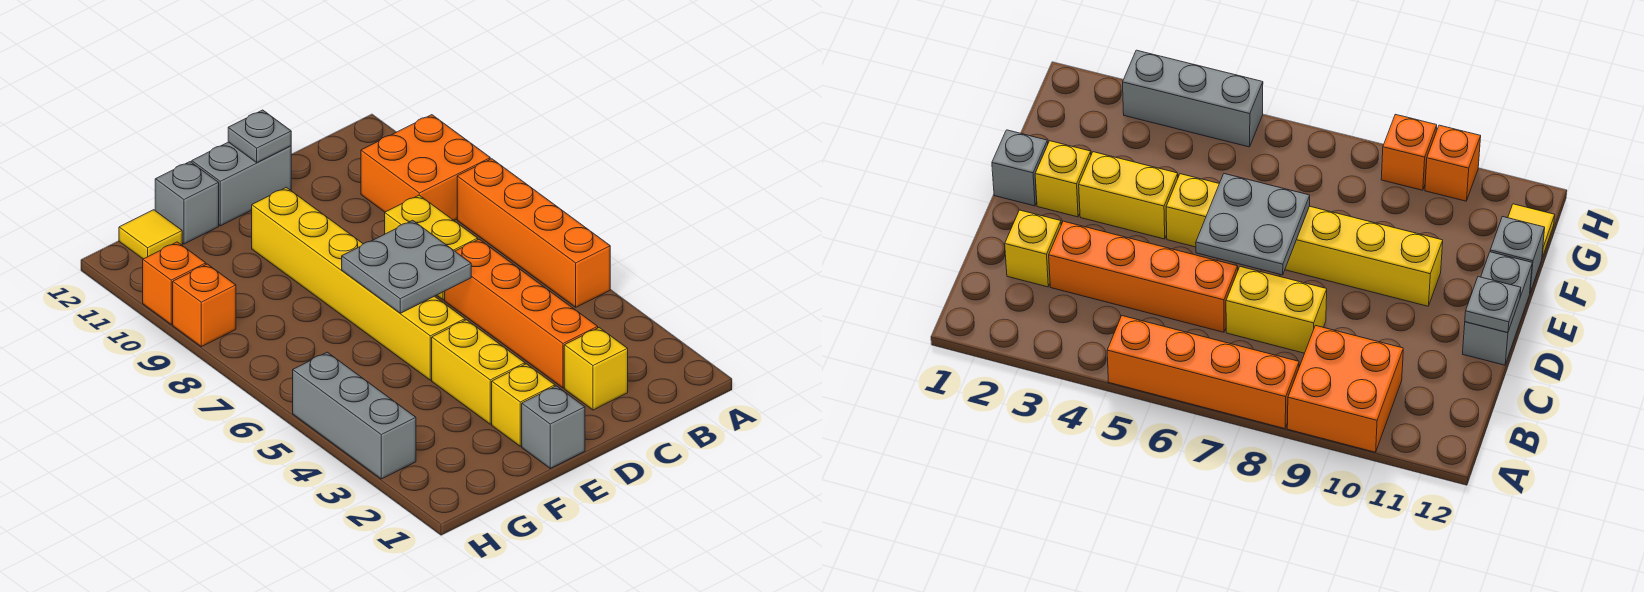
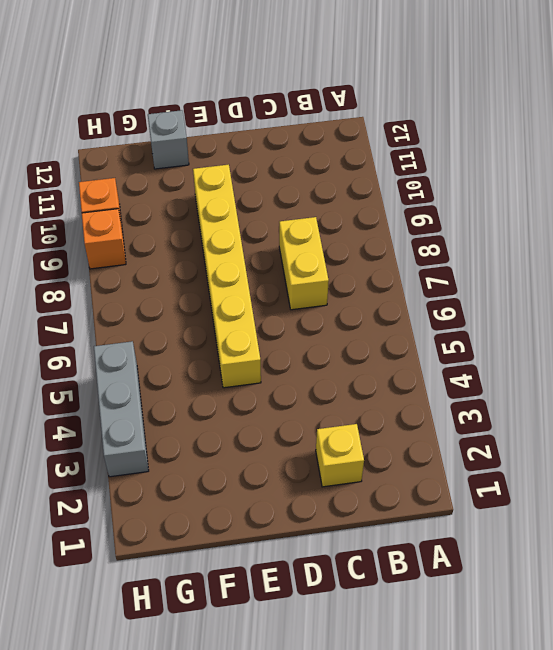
none -> orange brick A5:A8 level 1
none -> orange brick A9:B10 level 1
none -> orange brick C3:C6 level 1

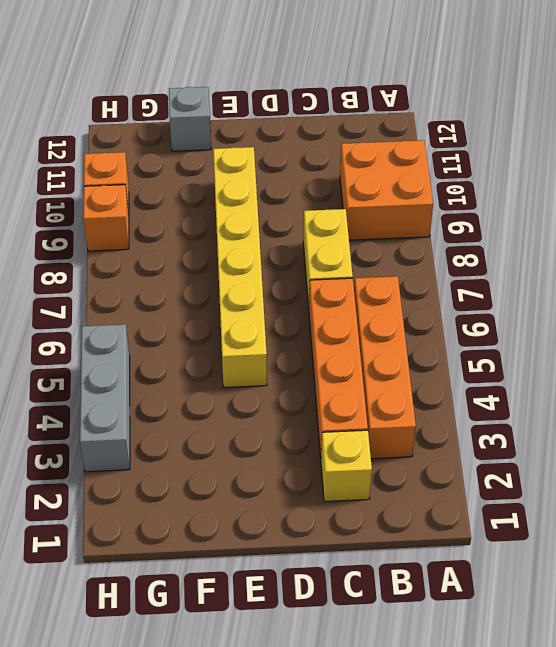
orange brick B3:B6 level 1 -> orange brick A5:A8 level 1
none -> grey brick D12:E12 level 1
none -> grey brick E1 level 1
none -> yellow brick E2 level 1

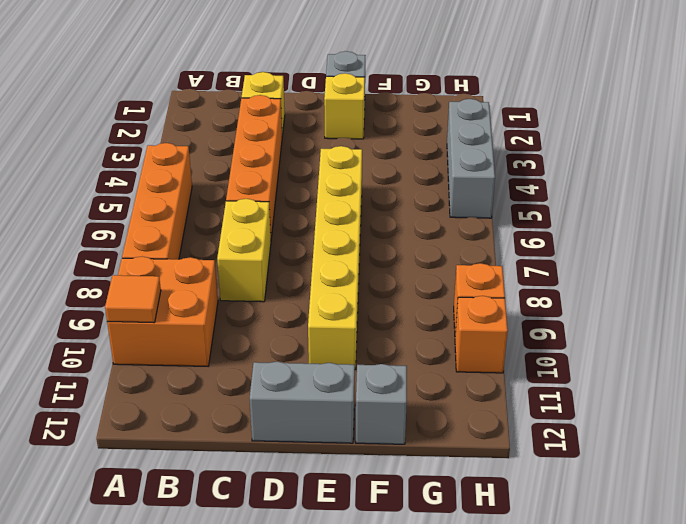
orange tile A10 level 2 -> none
none -> yellow brick E3:E4 level 1
none -> yellow tile G12 level 1
none -> grey plate D6:E7 level 2

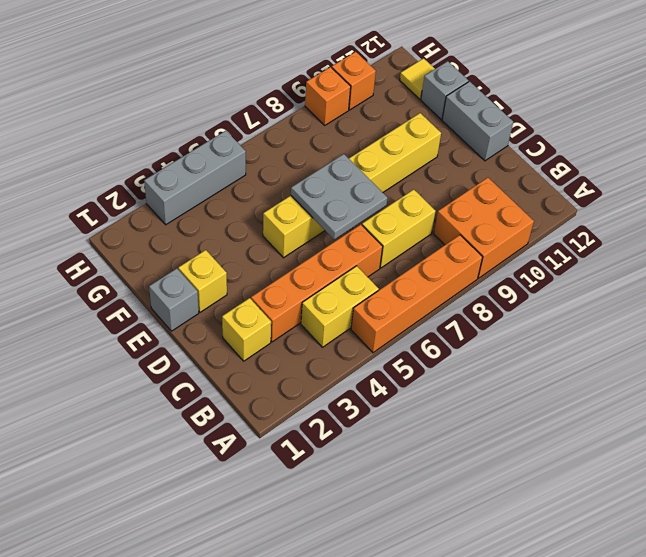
yellow brick B4:B5 level 1 -> yellow brick E3:E4 level 1
none -> grey plate D12 level 2

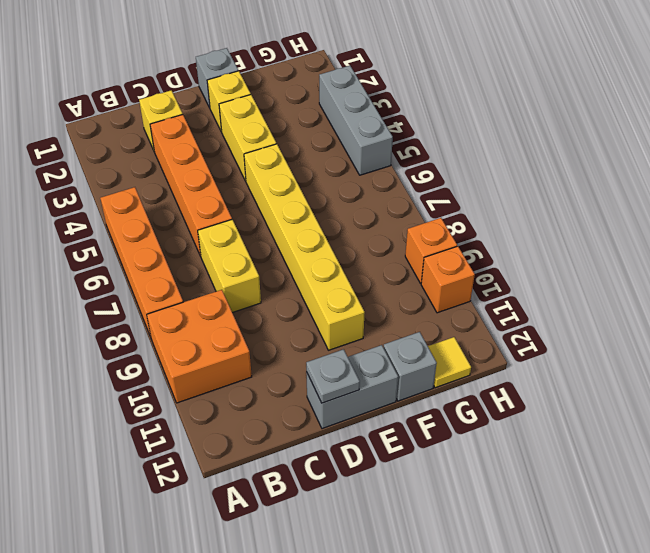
none -> grey plate D6:E7 level 2

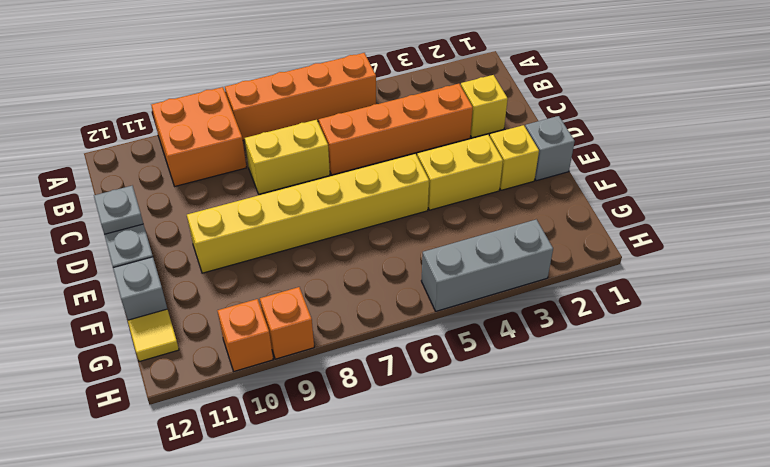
none -> grey plate D6:E7 level 2

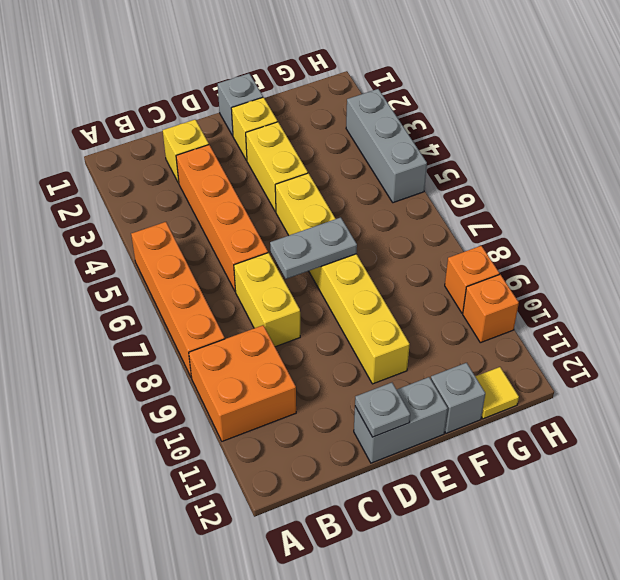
grey plate D7:E7 level 2 -> grey plate D6:E7 level 2

